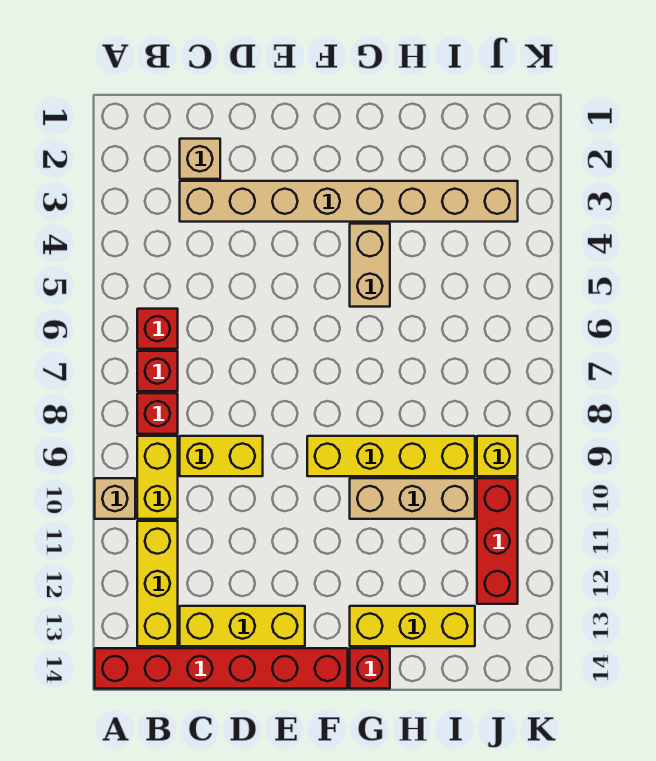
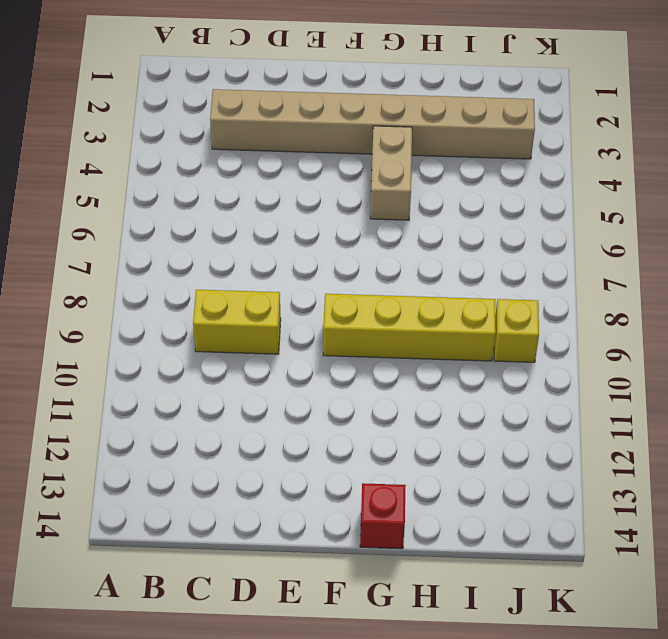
none -> tan brick A10 level 1
none -> red brick A14:F14 level 1
none -> red brick B6 level 1

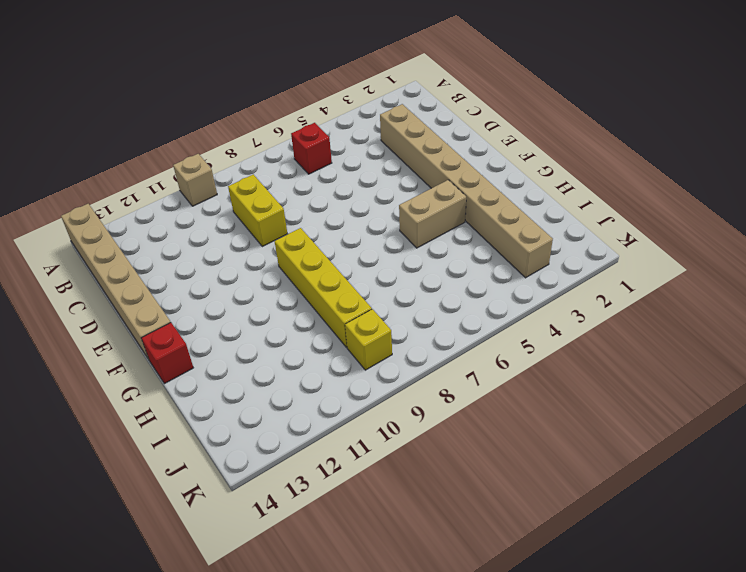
tan brick A14:F14 level 1 -> red brick A14:F14 level 1
none -> red brick B7 level 1
none -> red brick B8 level 1
none -> yellow brick B9:B10 level 1

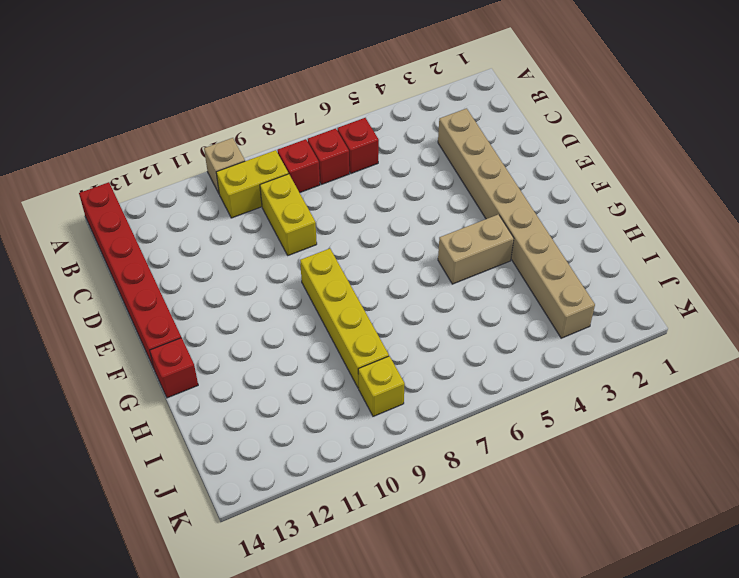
none -> yellow brick B11:B13 level 1
none -> tan brick C2 level 1
none -> yellow brick C13:E13 level 1

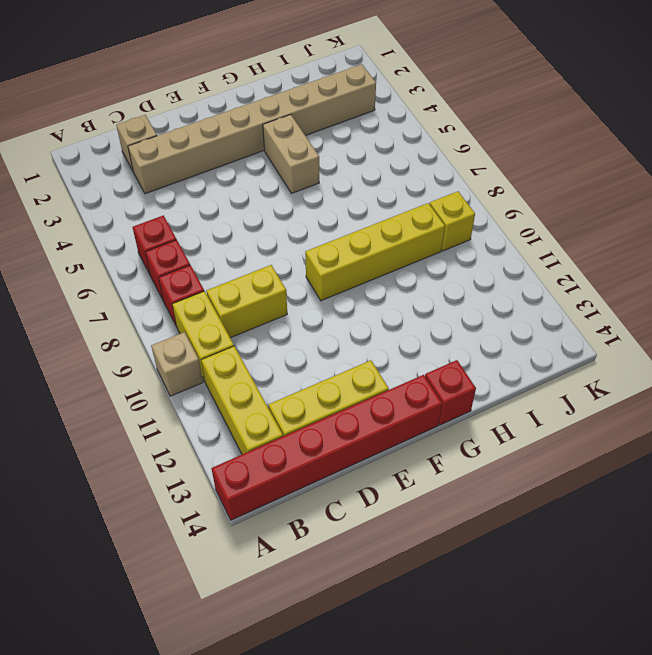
none -> tan brick G10:I10 level 1
none -> yellow brick G13:I13 level 1
none -> red brick J10:J12 level 1

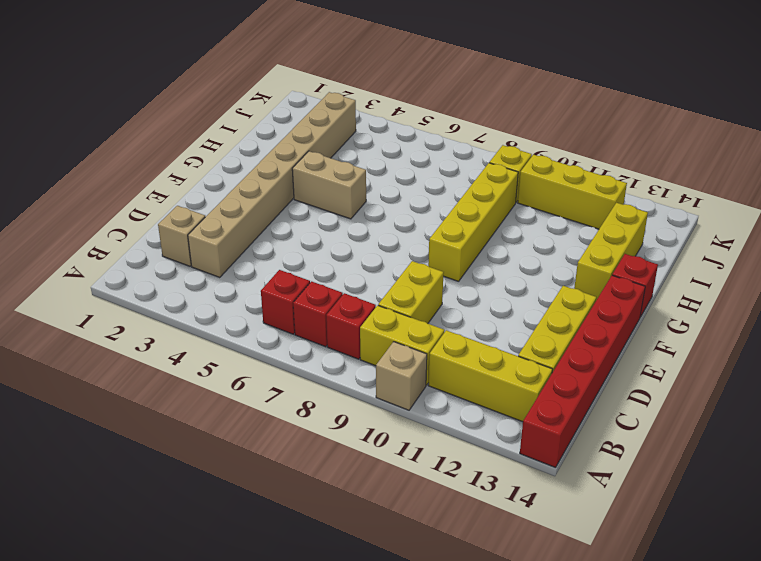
yellow brick J10:J12 level 1 -> red brick J10:J12 level 1
none -> tan brick G10:I10 level 1

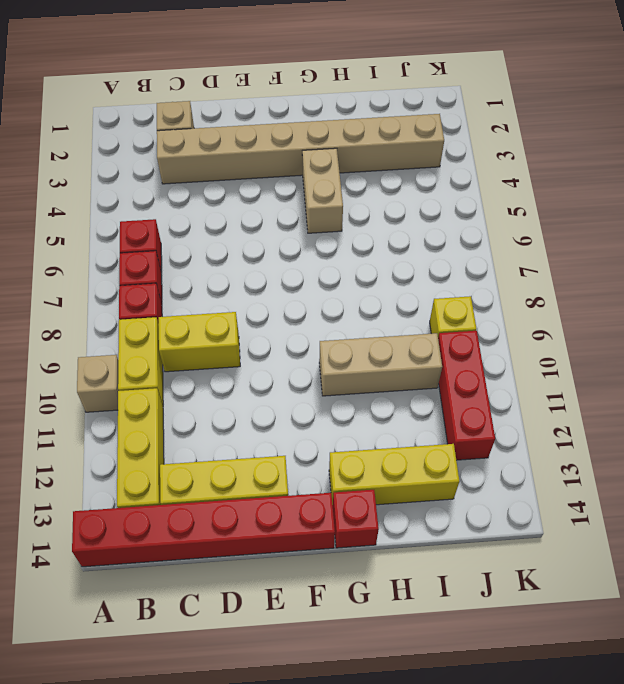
none -> yellow brick F9:I9 level 1

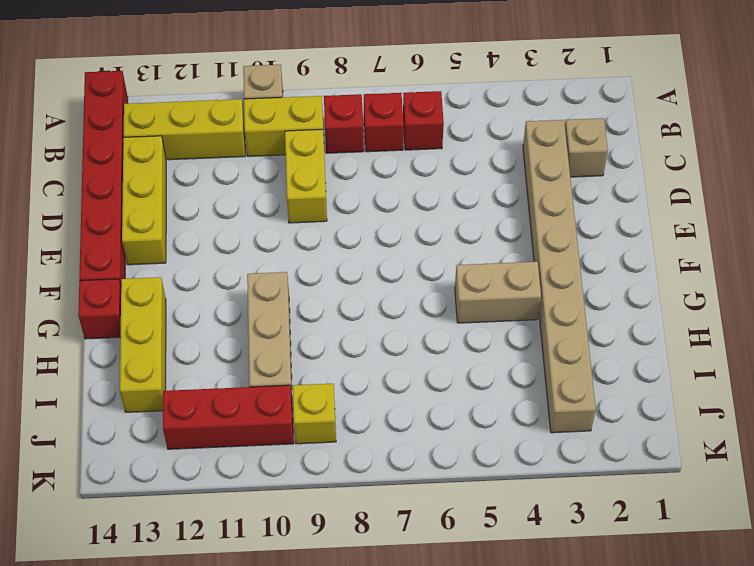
none -> yellow brick F9:I9 level 1

